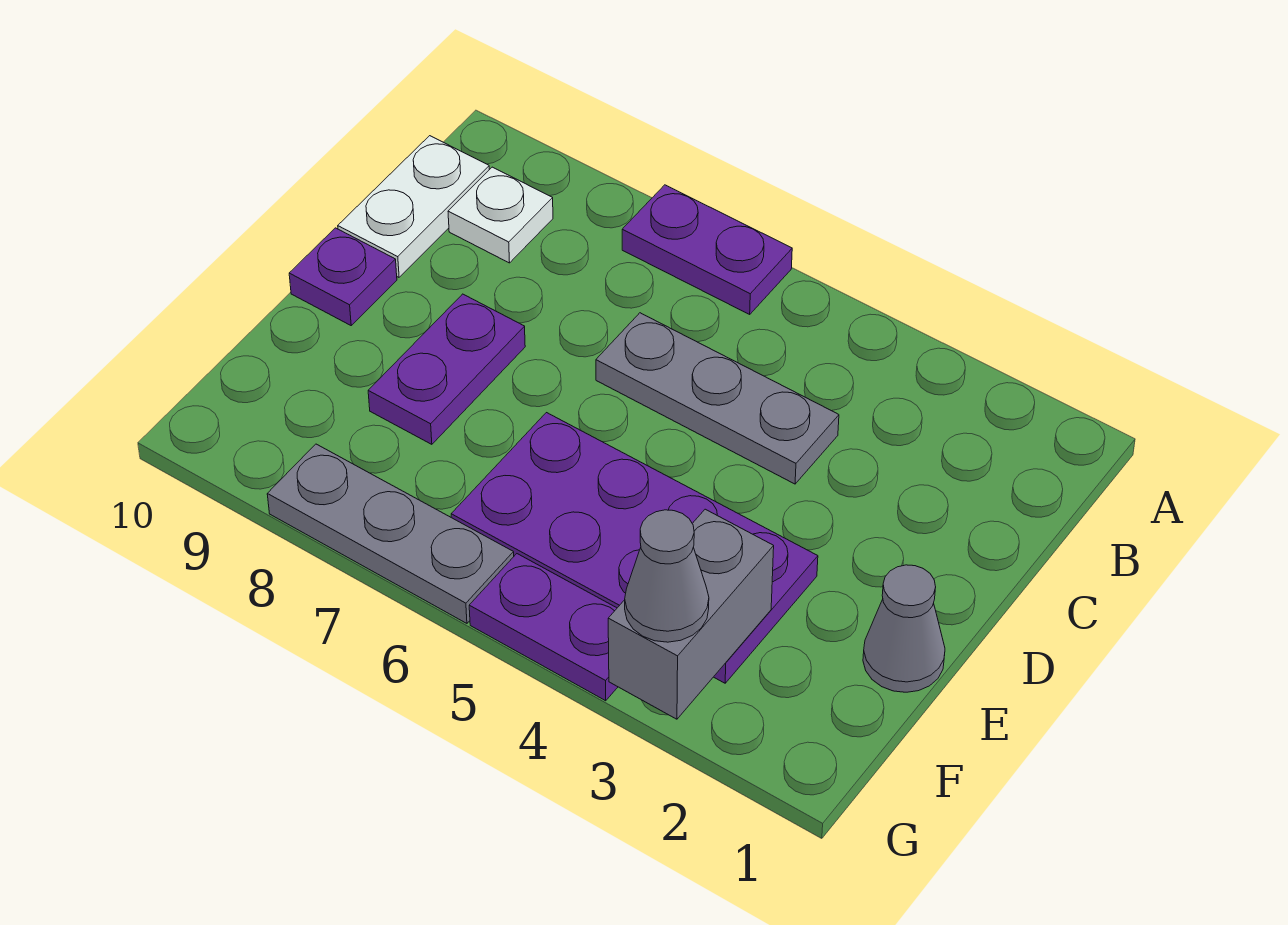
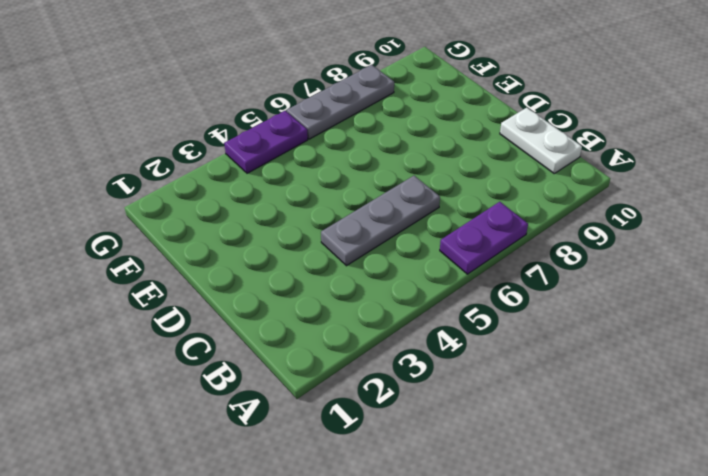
none -> white plate B9 level 1
none -> purple plate D8:E8 level 1
none -> purple plate D10 level 1

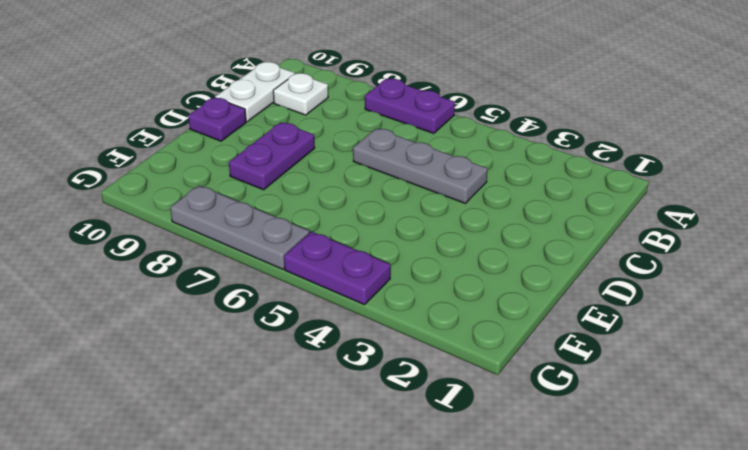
none -> grey cone E1 level 1
none -> purple plate E3:F6 level 1
none -> grey brick F3:G3 level 2

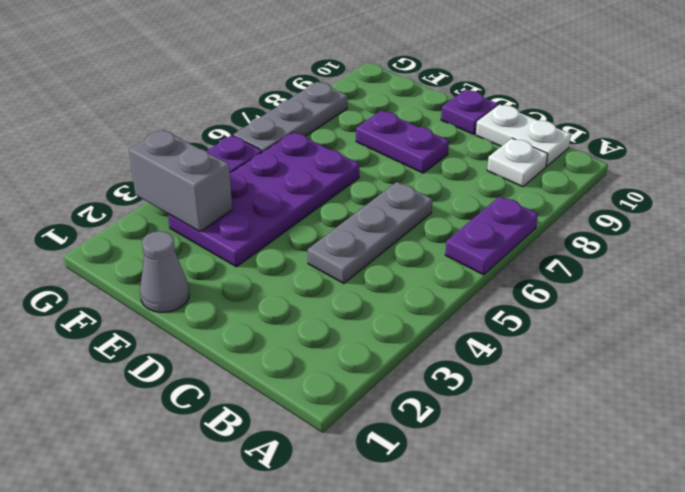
none -> grey cone G3 level 3

